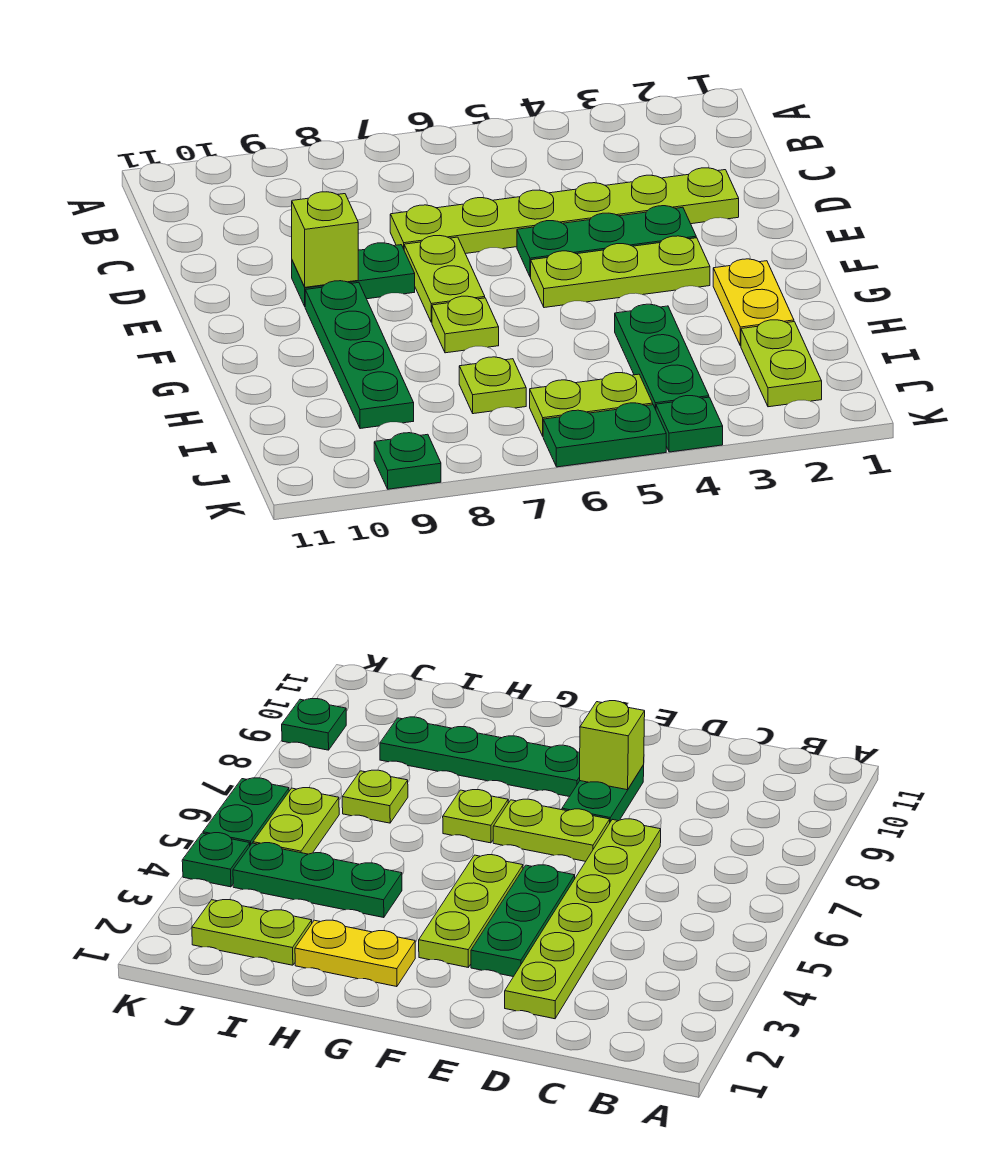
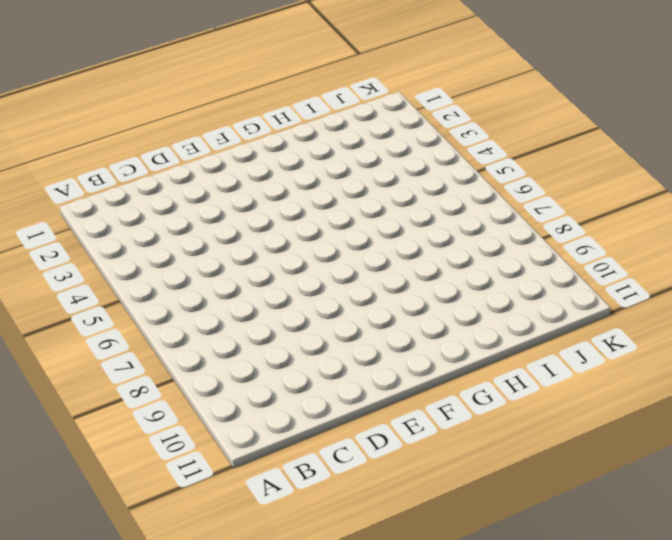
none -> lime plate D2:D7 level 1
none -> green plate E3:E5 level 1
none -> lime plate E7:F7 level 1

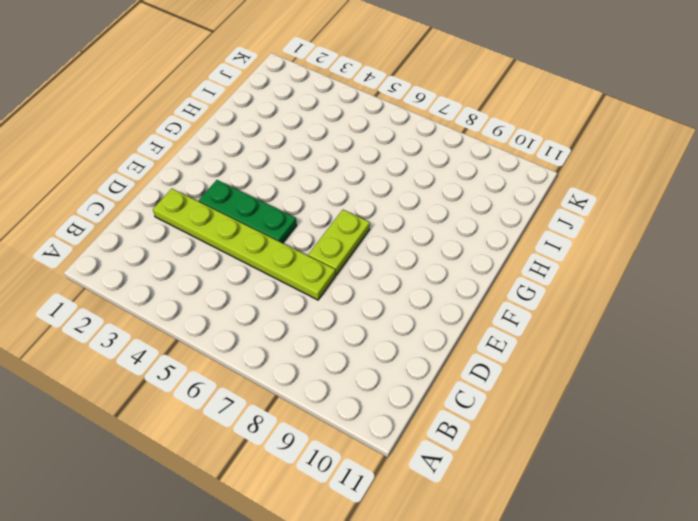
none -> green plate E8:E9 level 1
none -> lime plate F3:F5 level 1
none -> green plate F9:I9 level 1

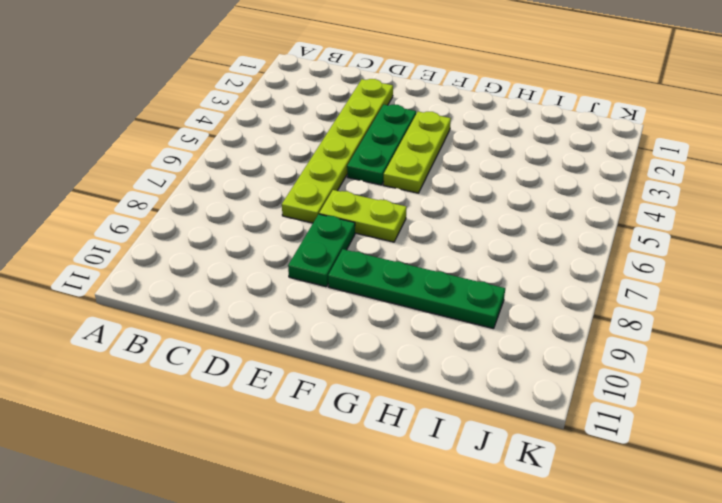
none -> yellow plate G2:H2 level 1
none -> lime plate G7 level 1
none -> green plate H4:J4 level 1

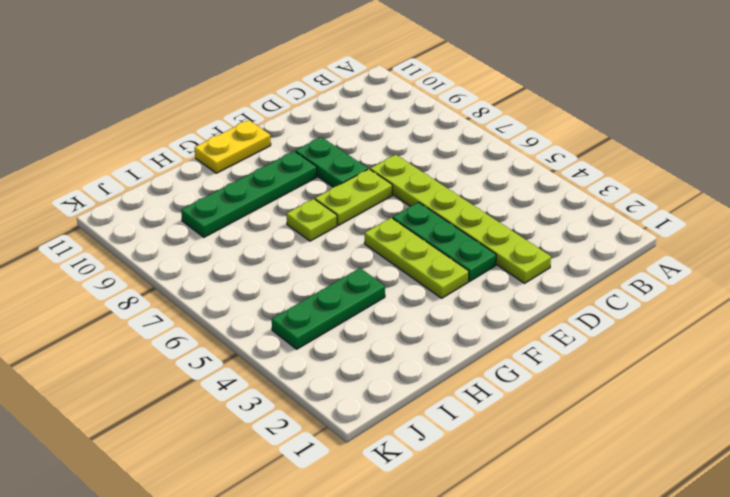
yellow plate F11:G11 level 1 -> yellow plate G2:H2 level 1
none -> lime plate I2:J2 level 1
none -> lime plate I7 level 1
none -> lime plate J5:J6 level 1

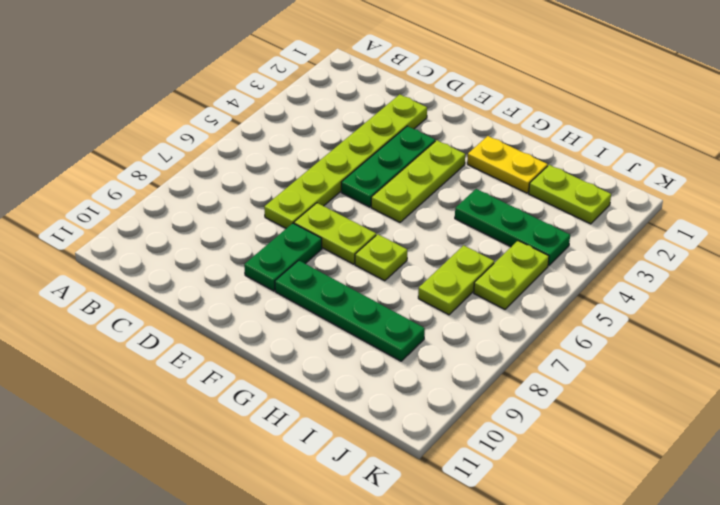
lime plate I6:I7 level 1 -> lime plate I7 level 1
none -> green plate K4 level 1
none -> green plate K5:K6 level 1
none -> green plate K9 level 1

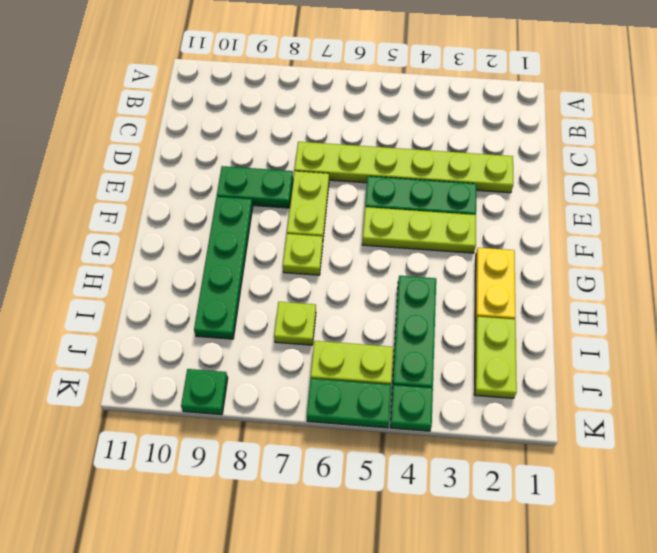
none -> lime brick E9 level 2

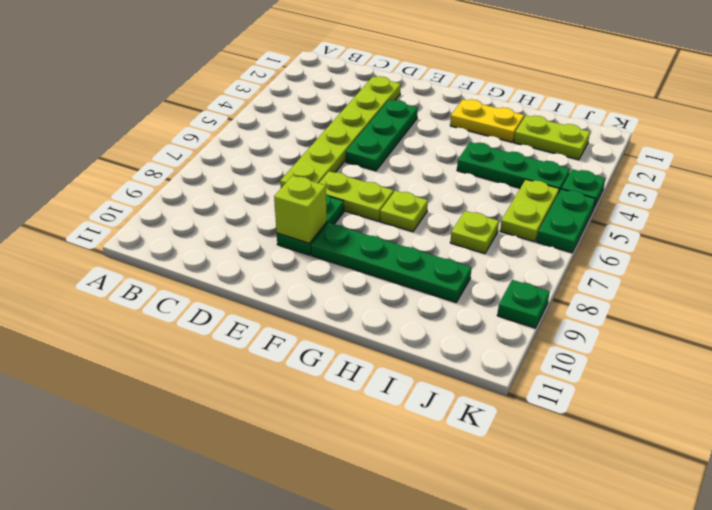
none -> lime plate F3:F5 level 1

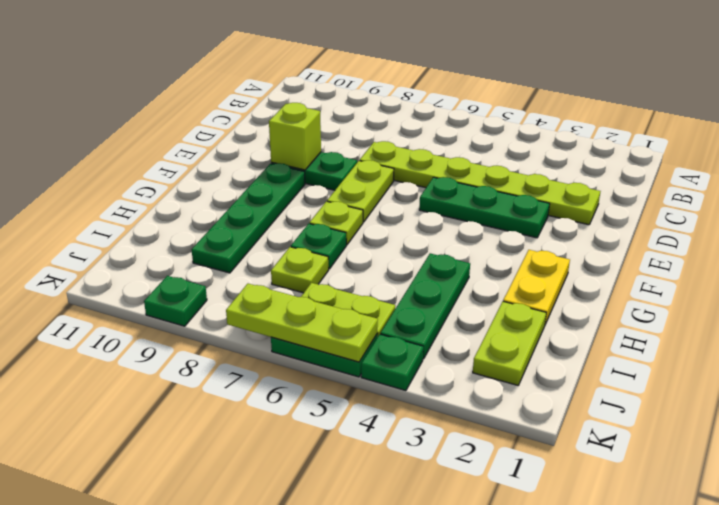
green plate H7 level 1 -> none
lime plate K5:K7 level 2 -> lime plate F3:F5 level 1

